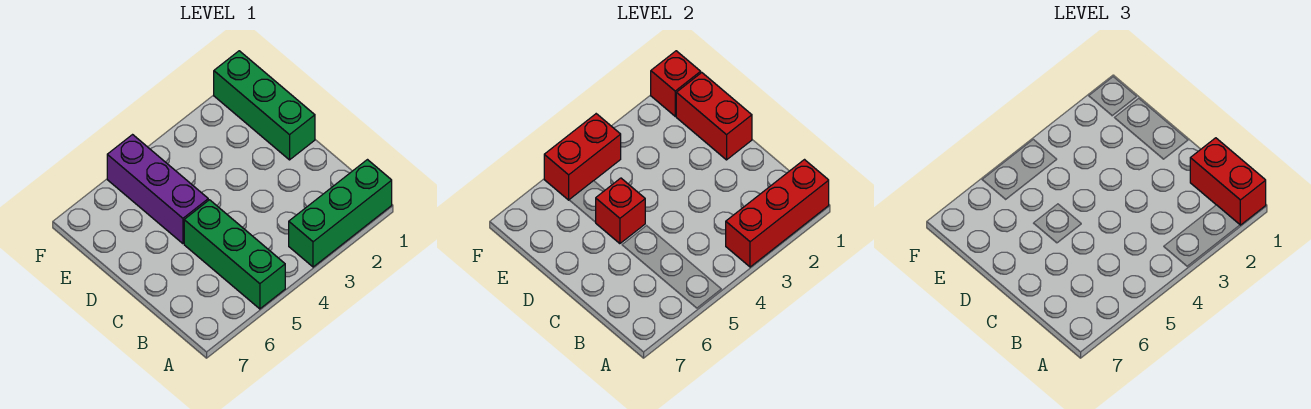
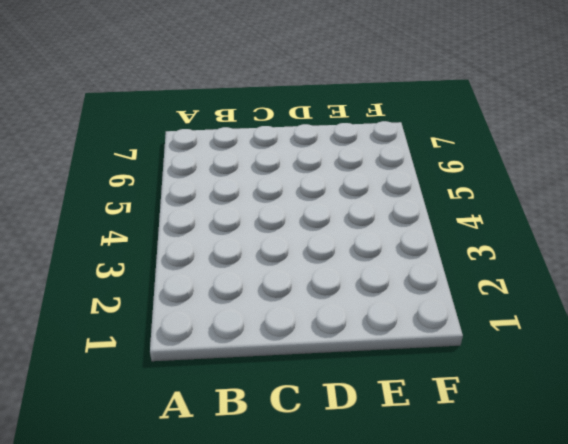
none -> green brick A1:A3 level 1
none -> green brick A5:C5 level 1

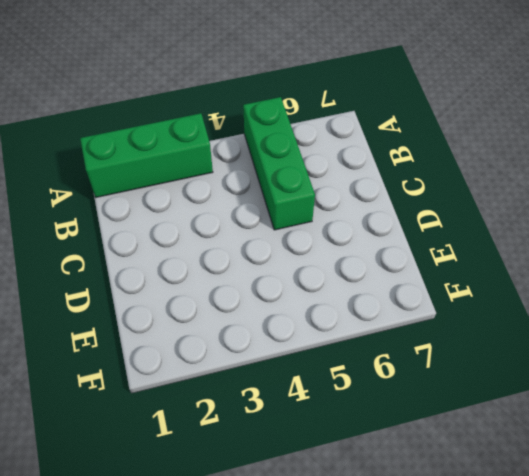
none -> green brick D1:F1 level 1
none -> purple brick D5:F5 level 1

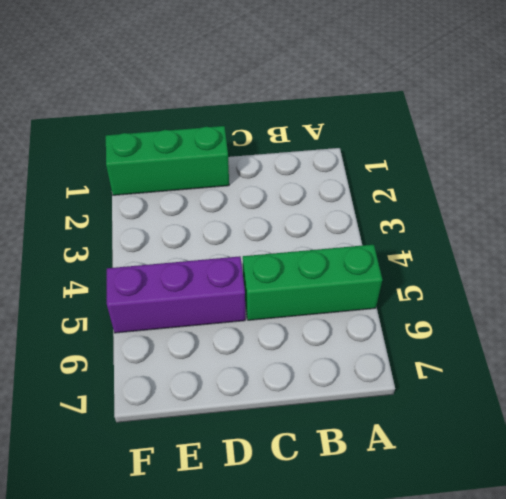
none -> green brick A1:A3 level 1
none -> red brick A1:A3 level 2

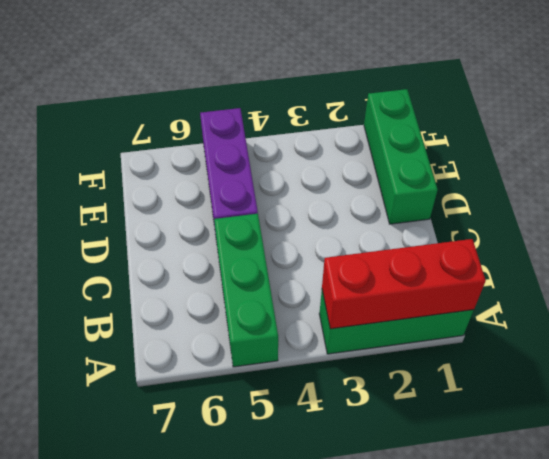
none -> red brick D1:E1 level 2
none -> red brick D5 level 2

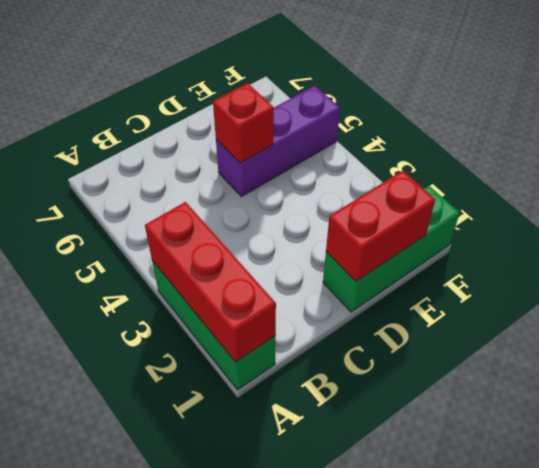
none -> green brick A5:C5 level 1
none -> red brick F1 level 2

